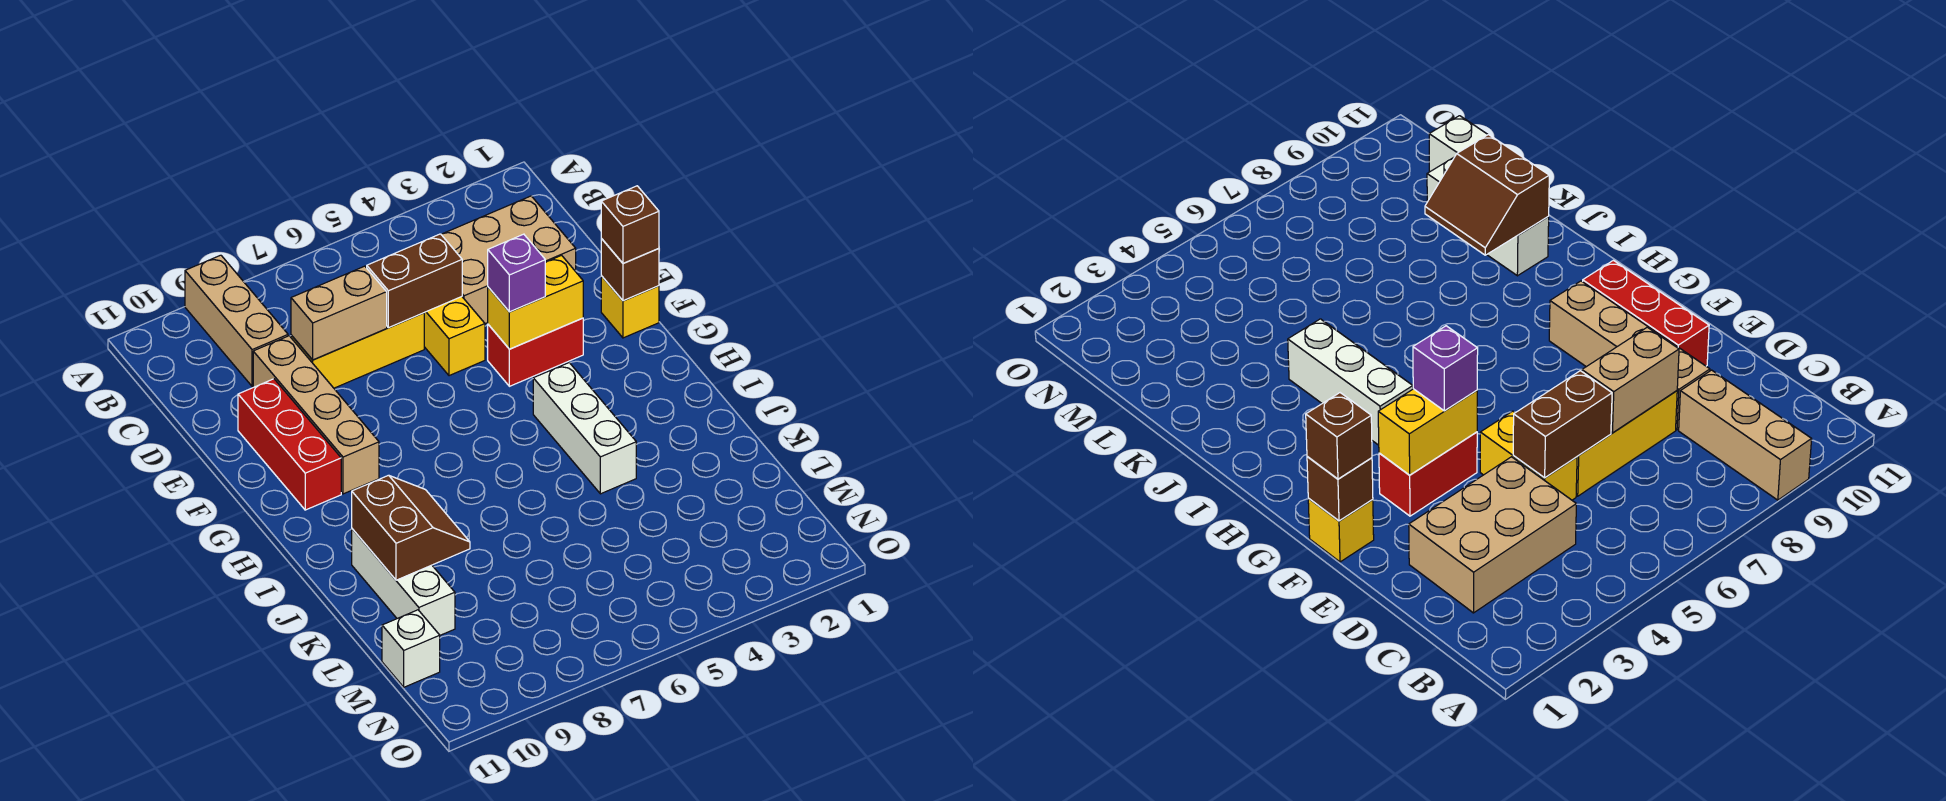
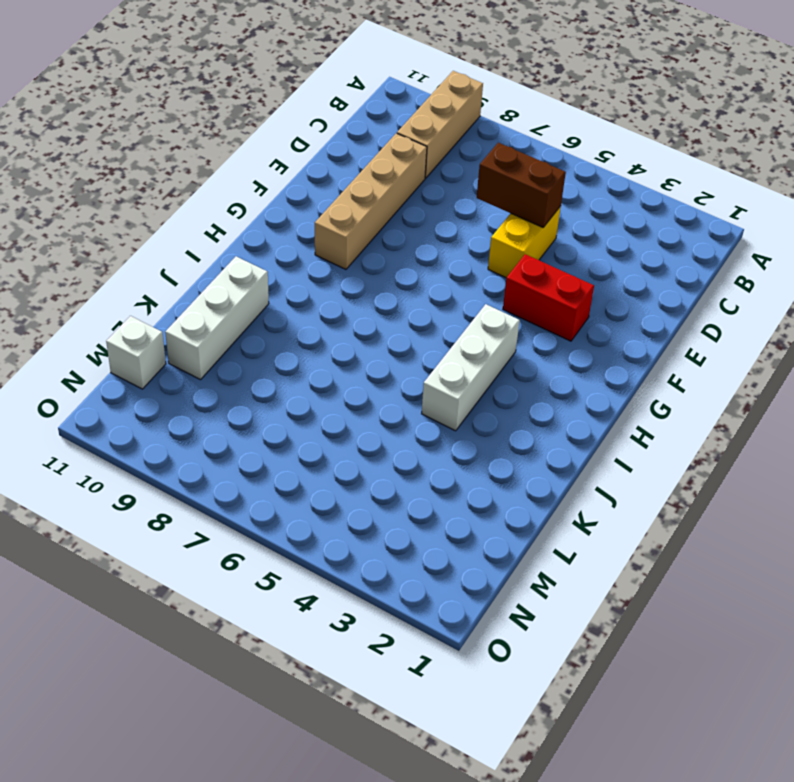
none -> tan brick C2:D4 level 1
none -> yellow brick D6:D8 level 1
none -> red brick E10:G10 level 1

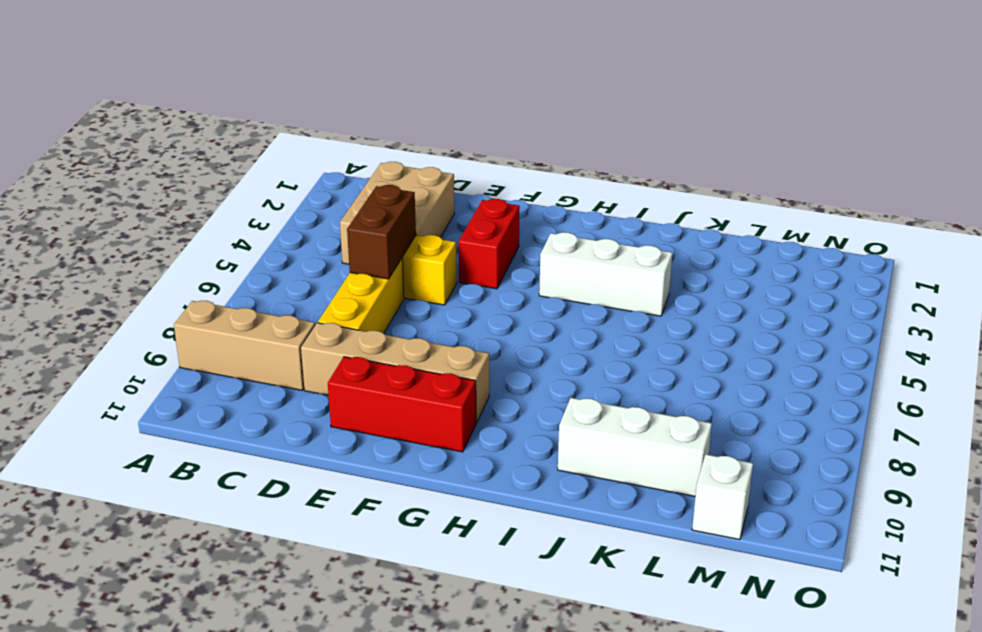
none -> yellow brick F1 level 1
none -> tan brick D7:D8 level 2
none -> brown brick F1 level 2

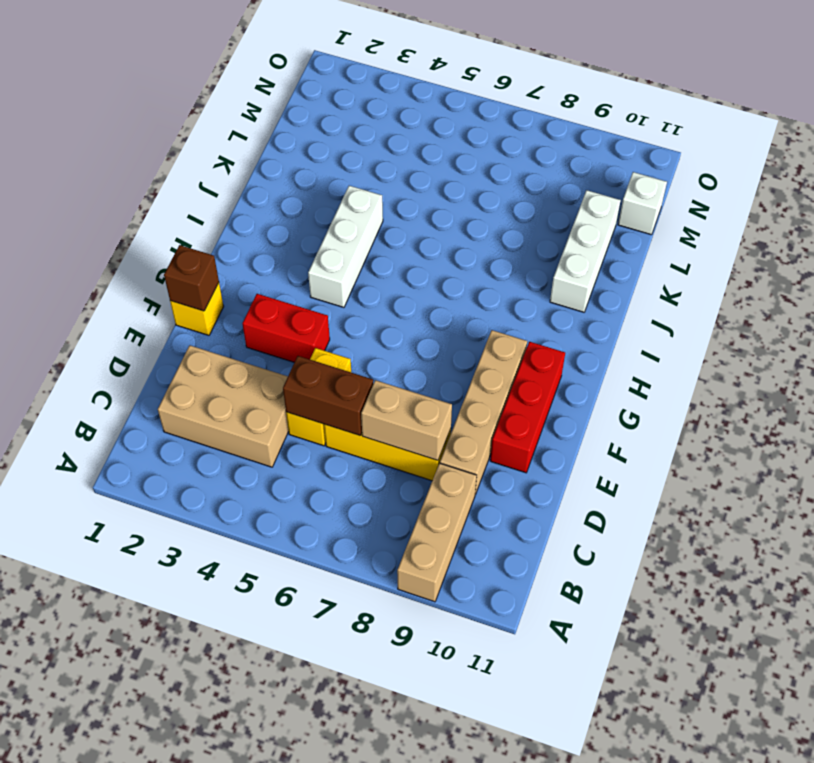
none -> yellow brick F3:F4 level 2
none -> brown slope J9:K10 level 2 top 10
none -> brown brick F1 level 3

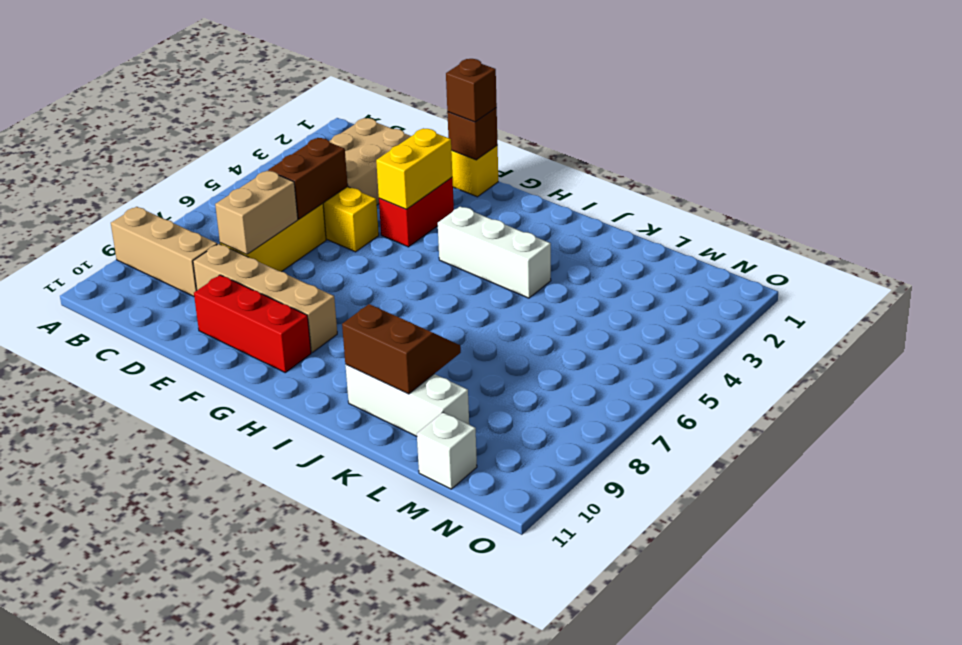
none -> purple brick F4 level 3

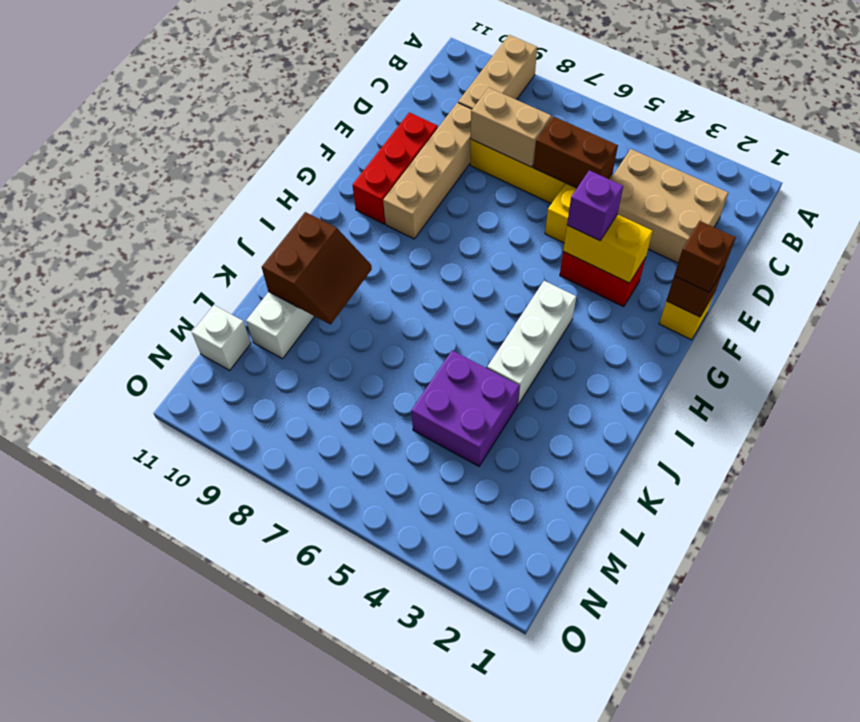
purple brick K4:L5 level 1 -> none

